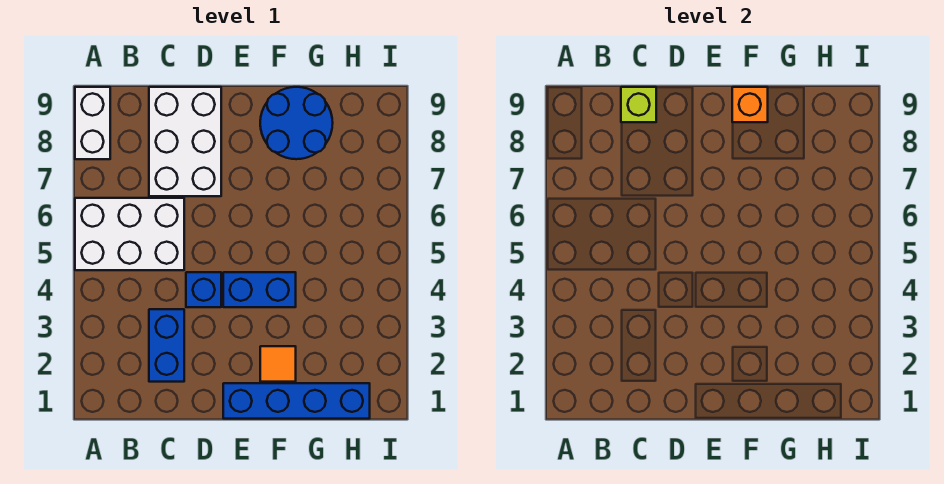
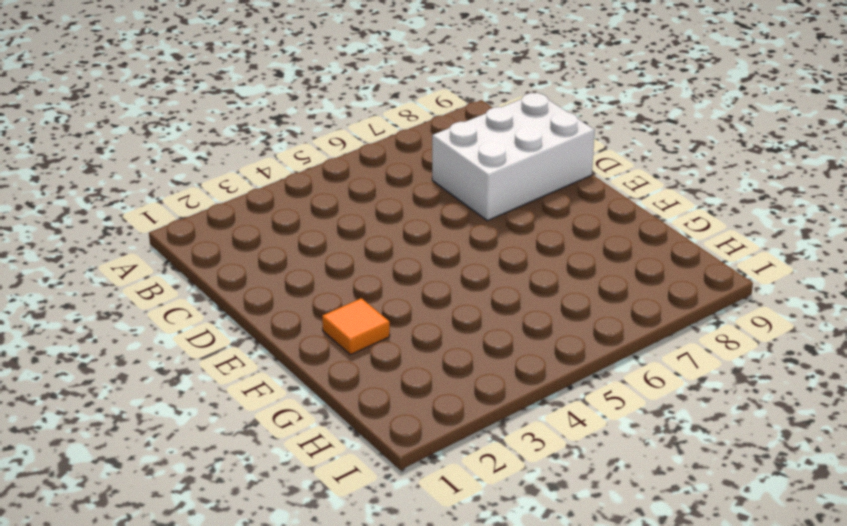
none -> white brick A5:C6 level 1
none -> white brick A8:A9 level 1

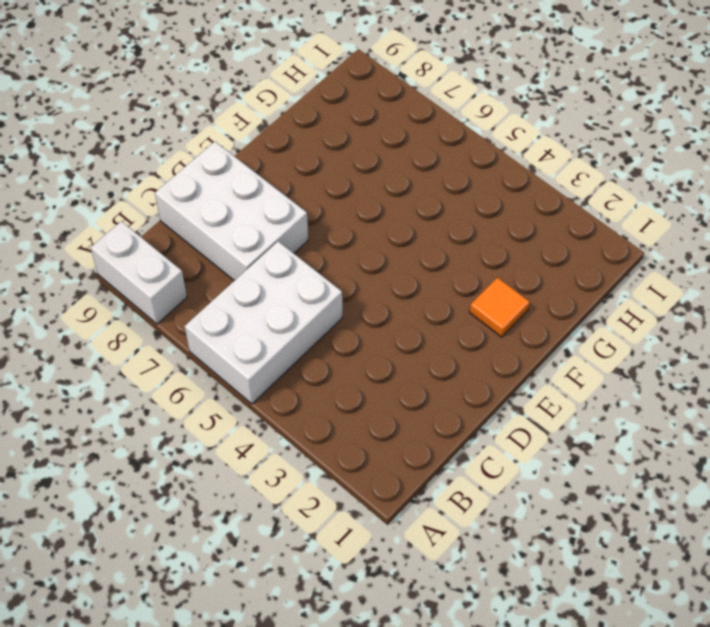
none -> blue brick C2:C3 level 1
none -> blue brick D4 level 1

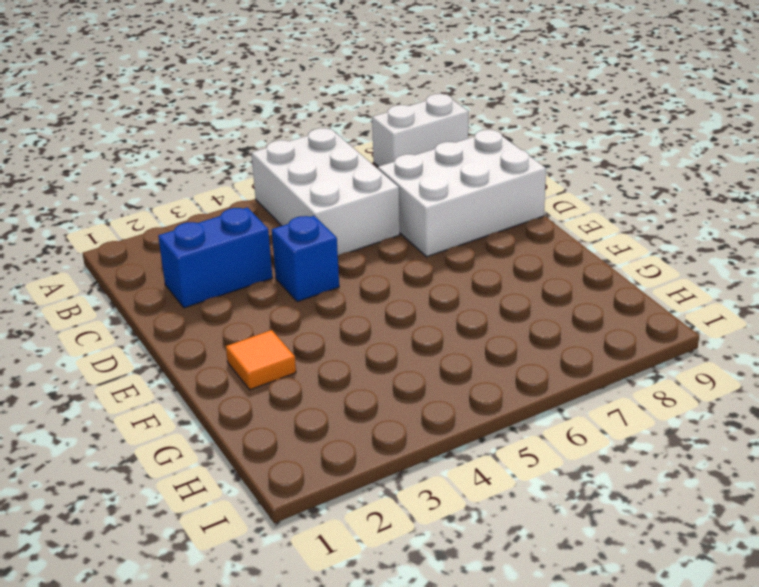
none -> blue brick E1:H1 level 1
none -> blue brick E4:F4 level 1

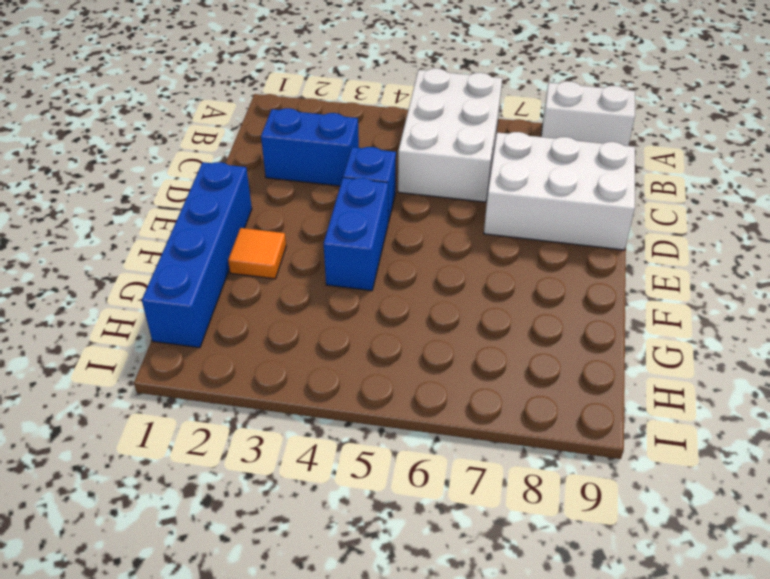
none -> blue round brick F8:G9 level 1
none -> lime brick C9 level 2

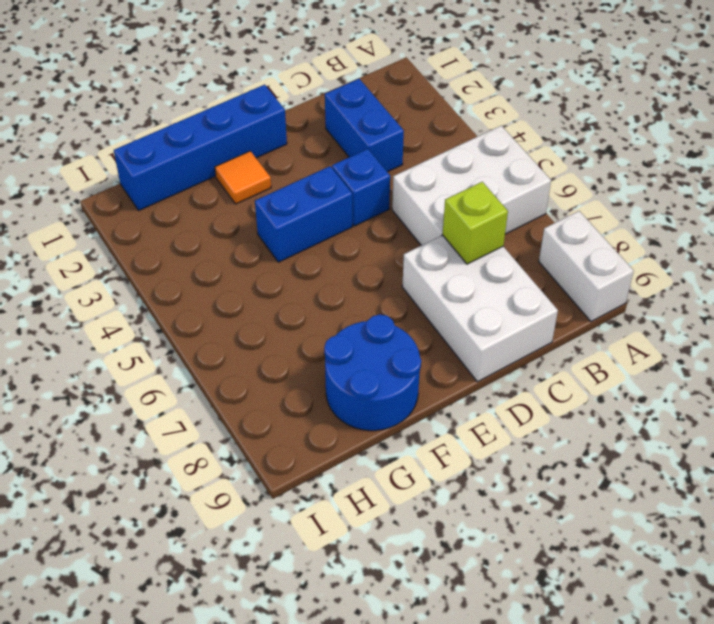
lime brick C7 level 2 -> lime brick C9 level 2
none -> orange brick F9 level 2

